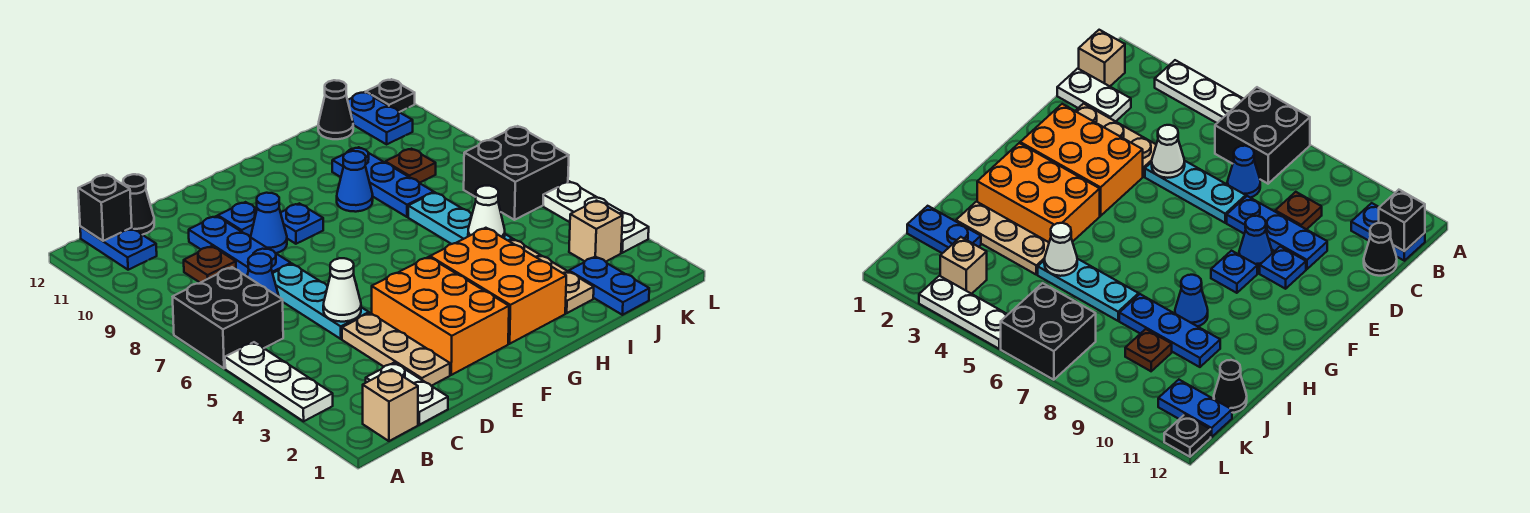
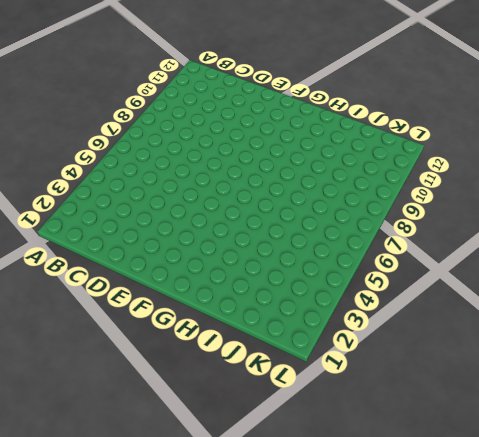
none -> white plate A3:A5 level 1
none -> black brick A6:B7 level 1
none -> tan brick B1 level 1
none -> blue plate B11:B12 level 1

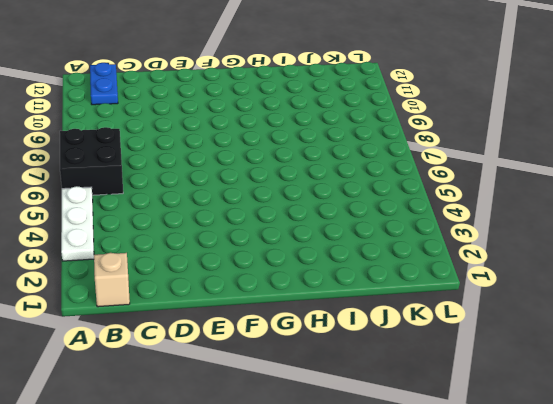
none -> white plate C1:C2 level 1
none -> blue cone C7 level 1
none -> brown plate C9 level 1
none -> black cone C12 level 1

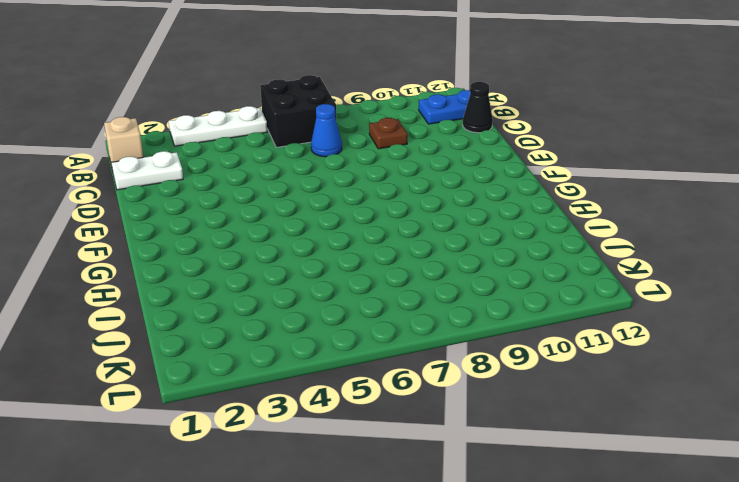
none -> tan plate D2:D4 level 1
none -> cyan plate D5:D7 level 1
none -> blue plate D8:D10 level 1
none -> orange brick E2:F4 level 1

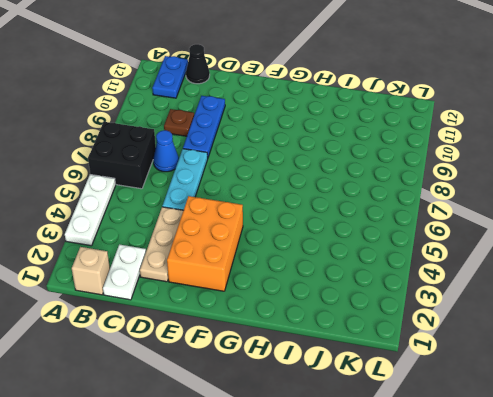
none -> blue cone E9 level 1
none -> blue plate E10 level 1
none -> blue plate F9 level 1
none -> orange brick G2:H4 level 1

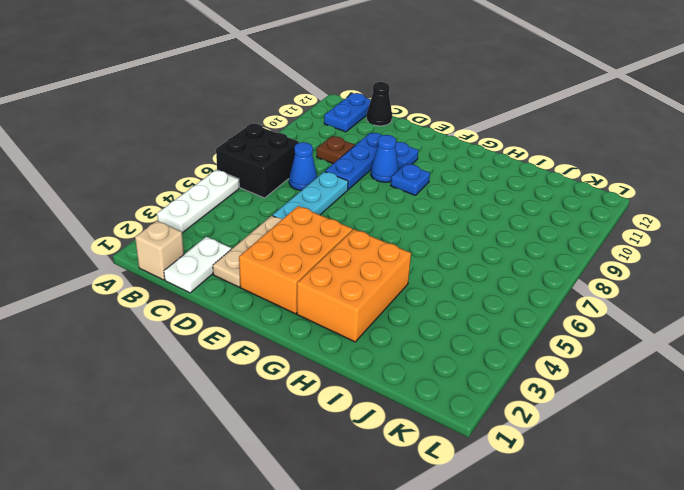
none -> blue cone H9 level 1
none -> tan plate I2:I4 level 1
none -> cyan plate I5:I7 level 1
none -> blue plate I8:I10 level 1

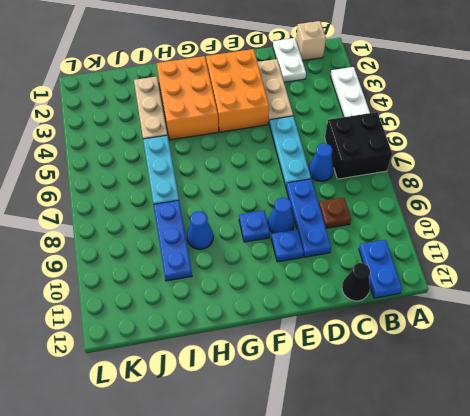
none -> blue plate J1:J2 level 1
none -> brown plate J9 level 1
none -> black cone J12 level 1
none -> tan brick K3 level 1

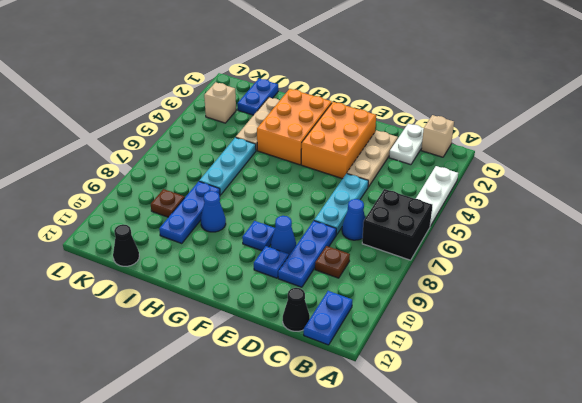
none -> black brick K6:L7 level 1
none -> blue plate K11:K12 level 1
none -> white plate L3:L5 level 1
none -> black plate L12 level 1

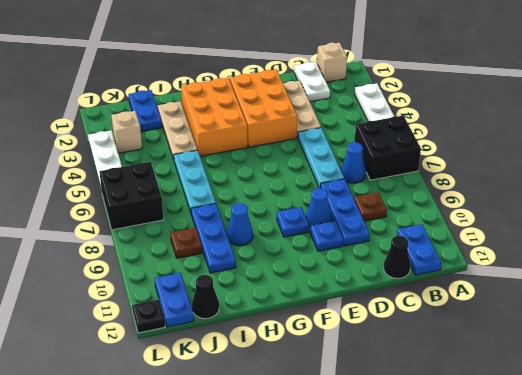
none -> black brick B12 level 2
none -> white cone D5 level 2
none -> white cone I5 level 2

